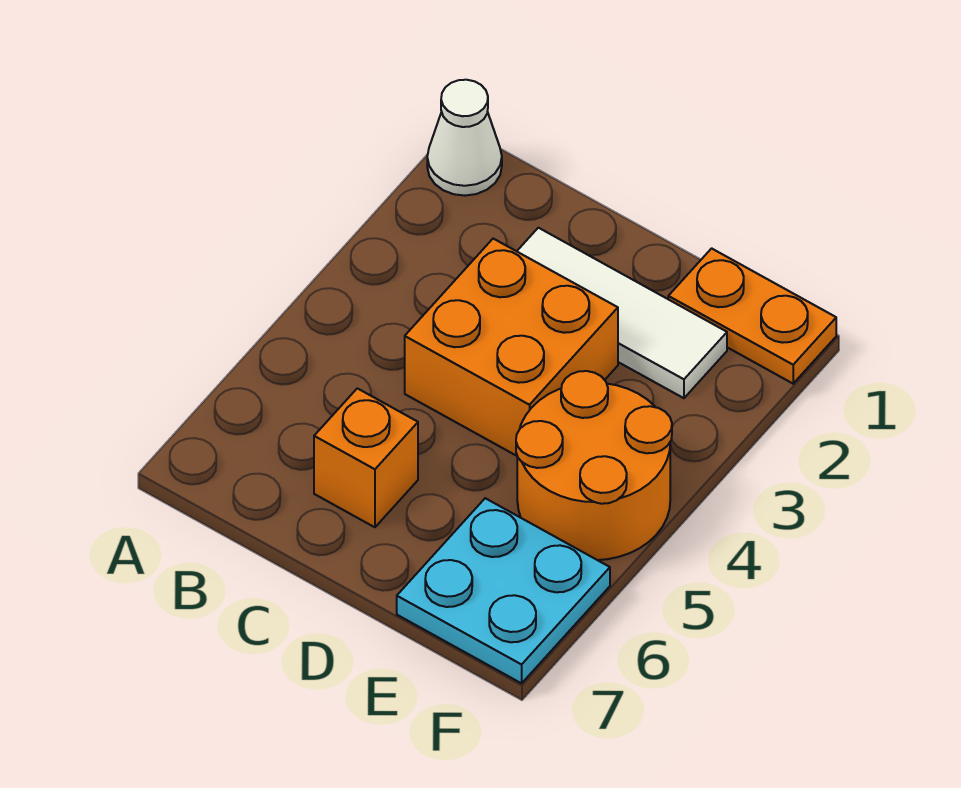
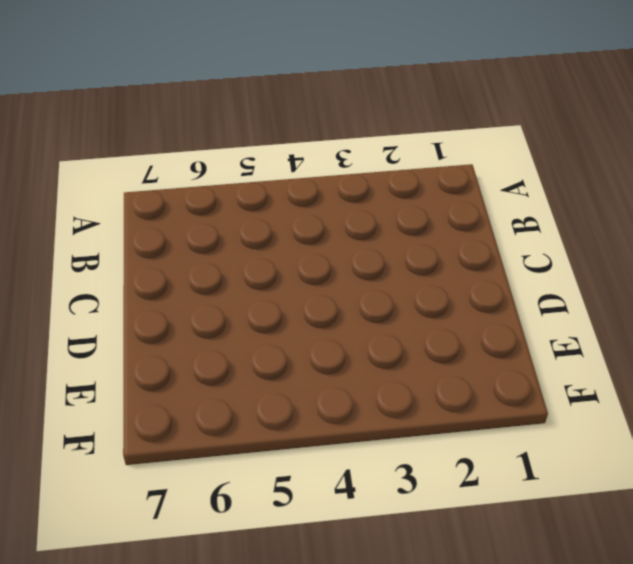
none -> white cone A1 level 1
none -> white tile C2:E2 level 1

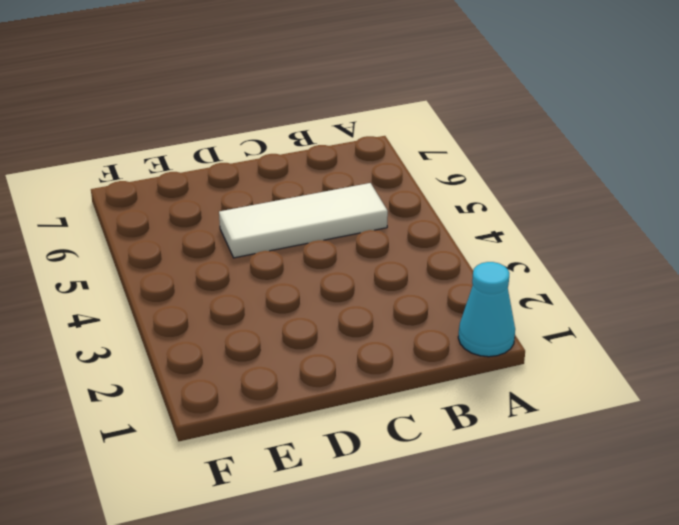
cyan cone A1 level 1 -> white cone A1 level 1
white tile B5:D5 level 1 -> white tile C2:E2 level 1
none -> orange brick C3:D4 level 1
none -> orange brick C6 level 1

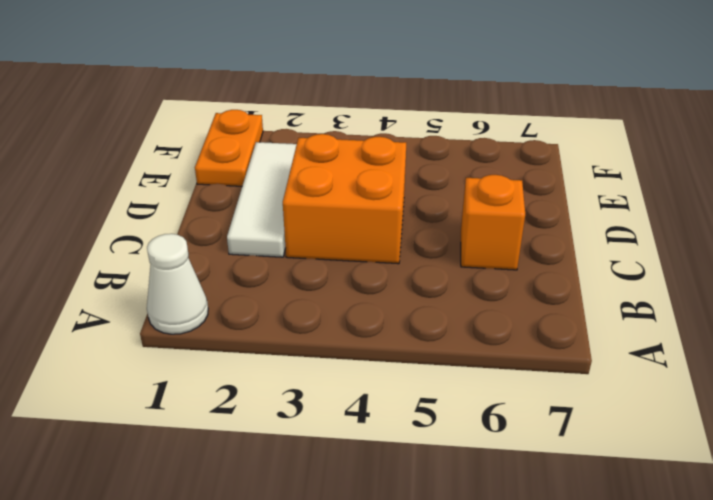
none -> orange round brick E4:F5 level 1
none -> cyan plate E6:F7 level 1

